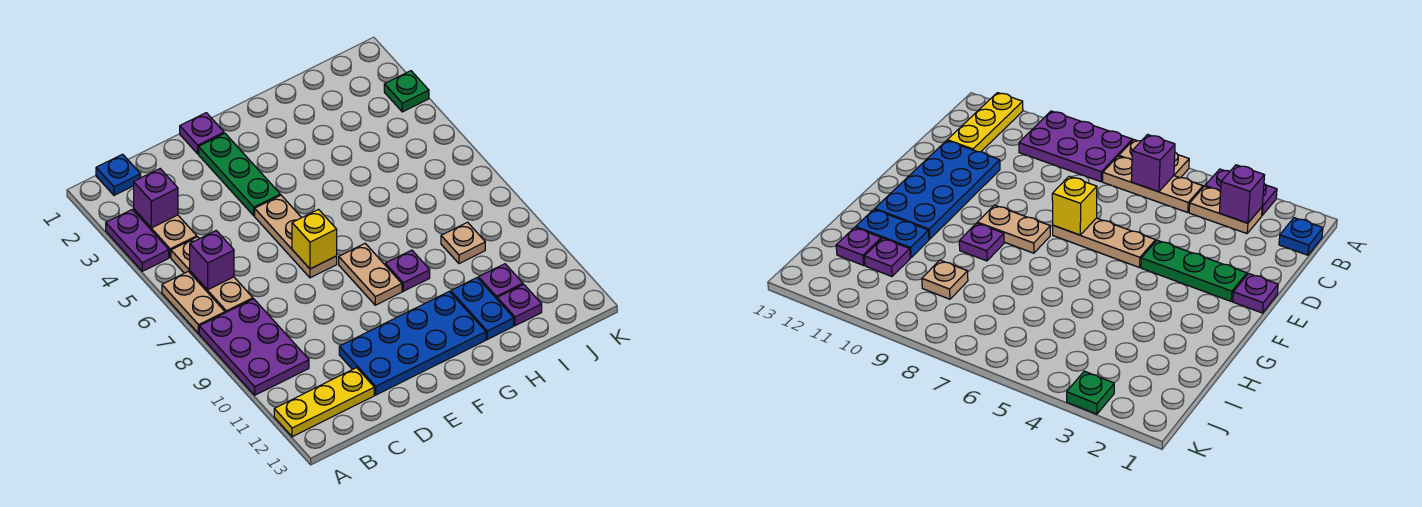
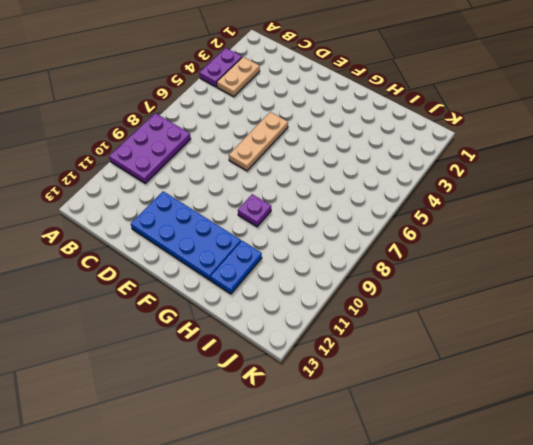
none -> tan plate A6:A7 level 1
none -> yellow plate A12:C12 level 1
none -> blue plate B1 level 1

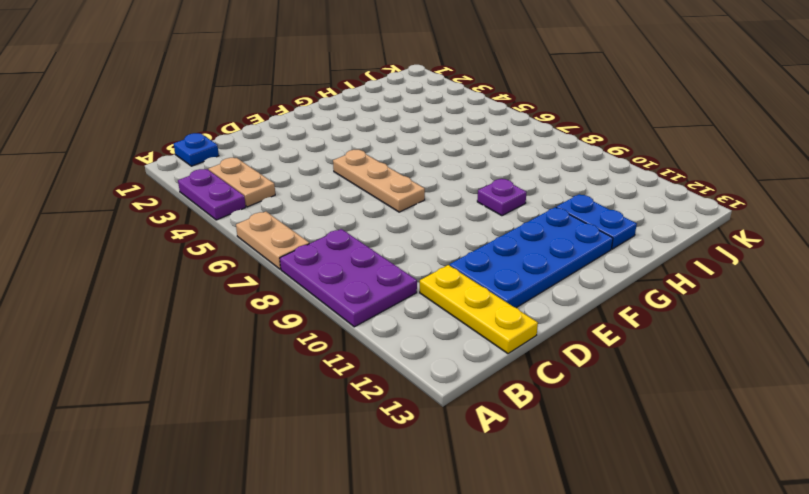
yellow plate C11:C13 level 1 -> yellow plate A12:C12 level 1
none -> tan plate B5:B7 level 1
none -> purple plate E1 level 1
none -> green plate E2:E4 level 1

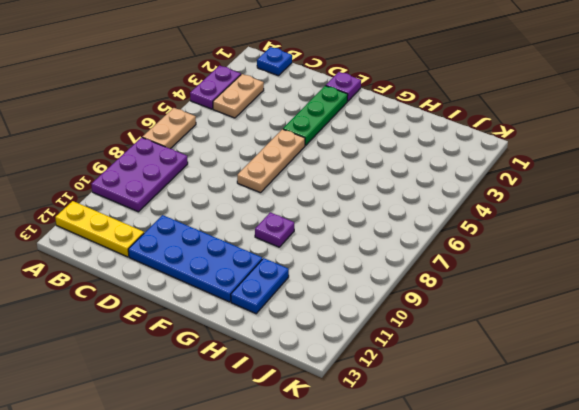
none -> tan plate B5:B7 level 1
none -> tan plate F8:F9 level 1
none -> tan plate I9 level 1

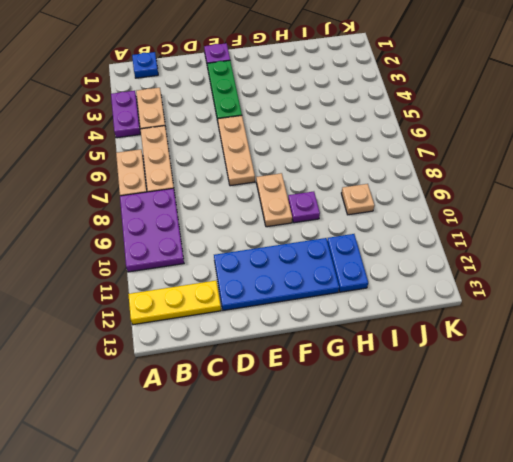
none -> purple plate I11 level 1
none -> purple plate I12 level 1
none -> green plate K3 level 1

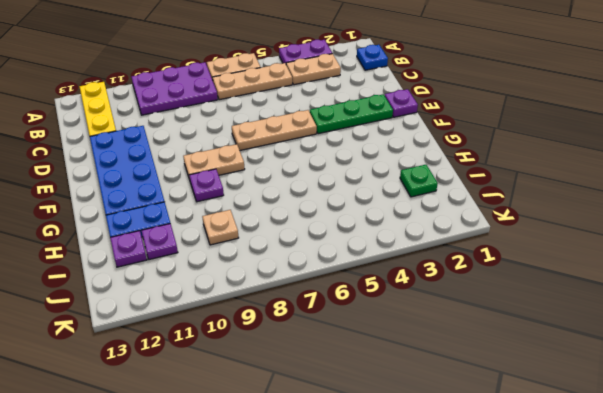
green plate I2 level 1 -> green plate K3 level 1
none -> purple brick B3 level 2
none -> purple brick B6 level 2
none -> yellow brick E7 level 2

